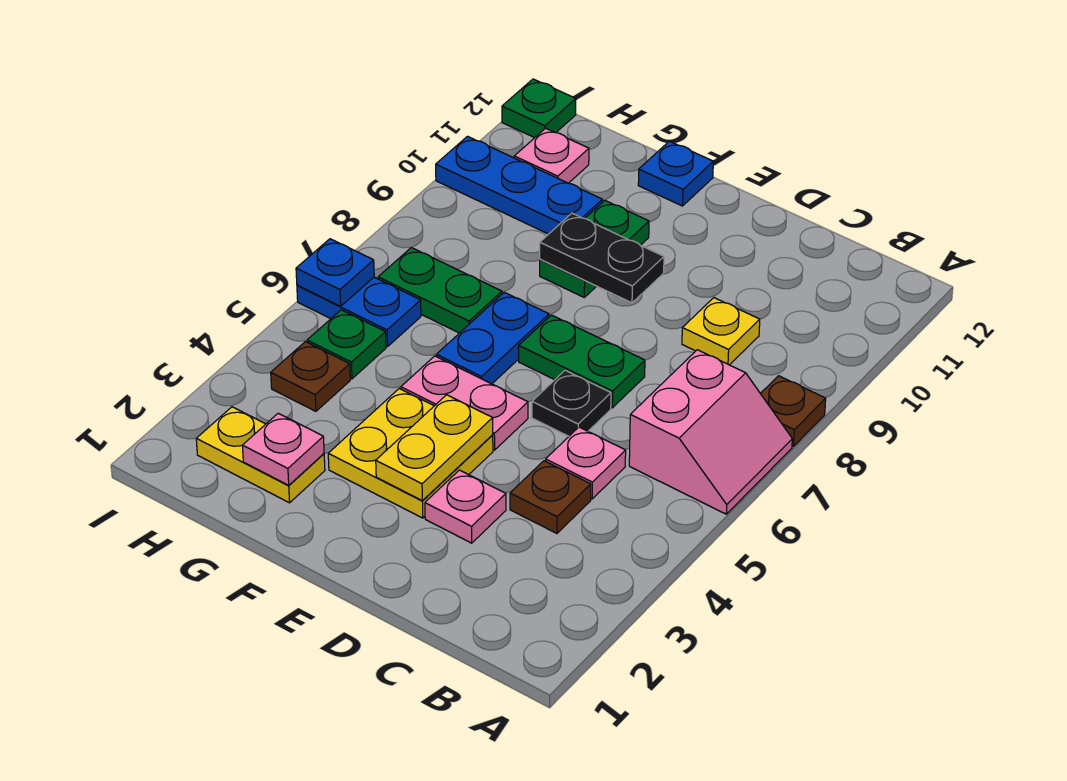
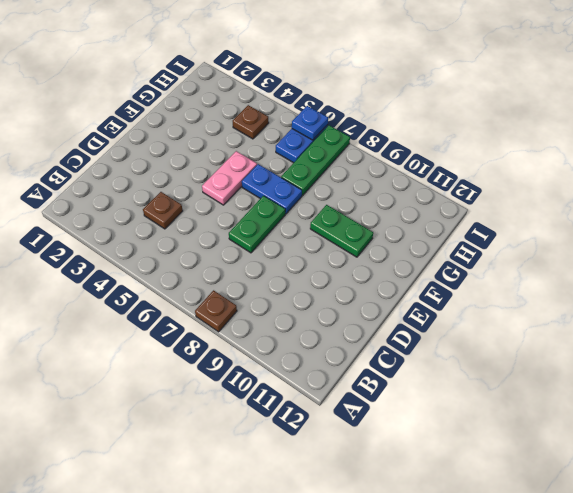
green plate G7:I7 level 1 -> green plate G7:H7 level 1
none -> pink slope A6:B7 level 1 top B
none -> pink plate C5 level 1
none -> yellow plate C9 level 1

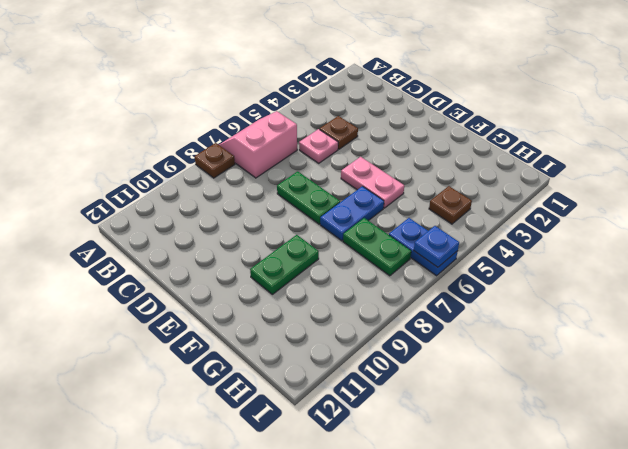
none -> yellow plate C9 level 1
none -> pink plate D3 level 1
none -> black plate D6 level 1

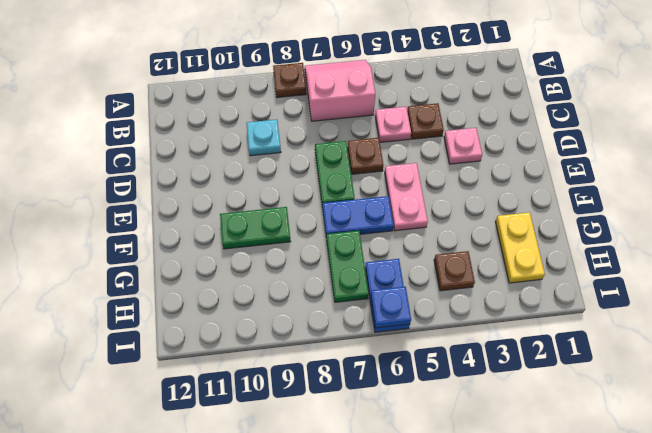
cyan plate C9 level 1 -> yellow plate C9 level 1
brown plate D6 level 1 -> black plate D6 level 1
none -> yellow plate E3:F4 level 1
none -> blue plate F12 level 1
none -> blue plate G10:I10 level 1

